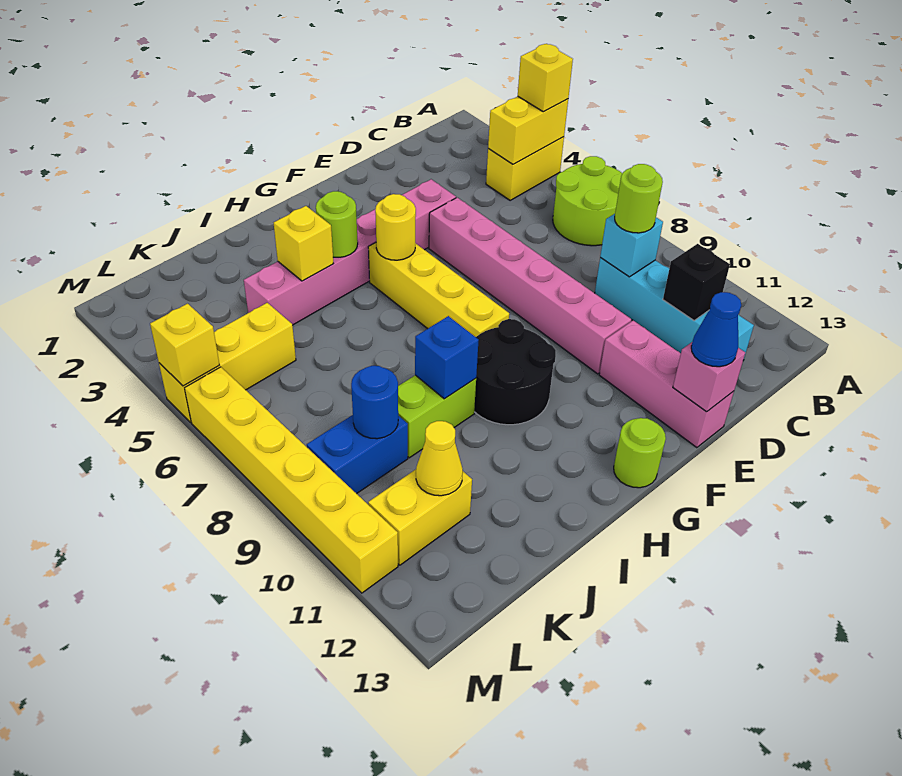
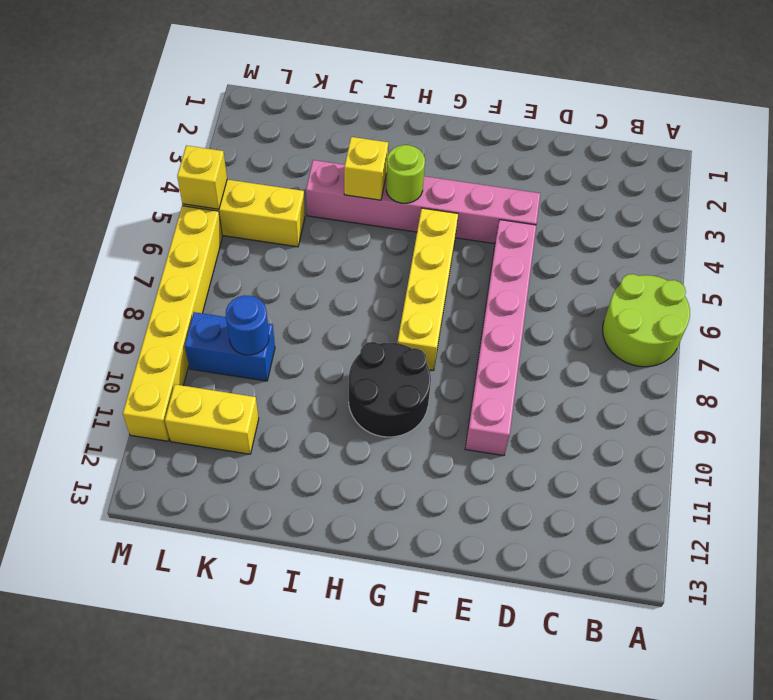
none -> yellow brick A4:B4 level 1
none -> cyan brick C9:C12 level 1
none -> pink brick E11:E13 level 1

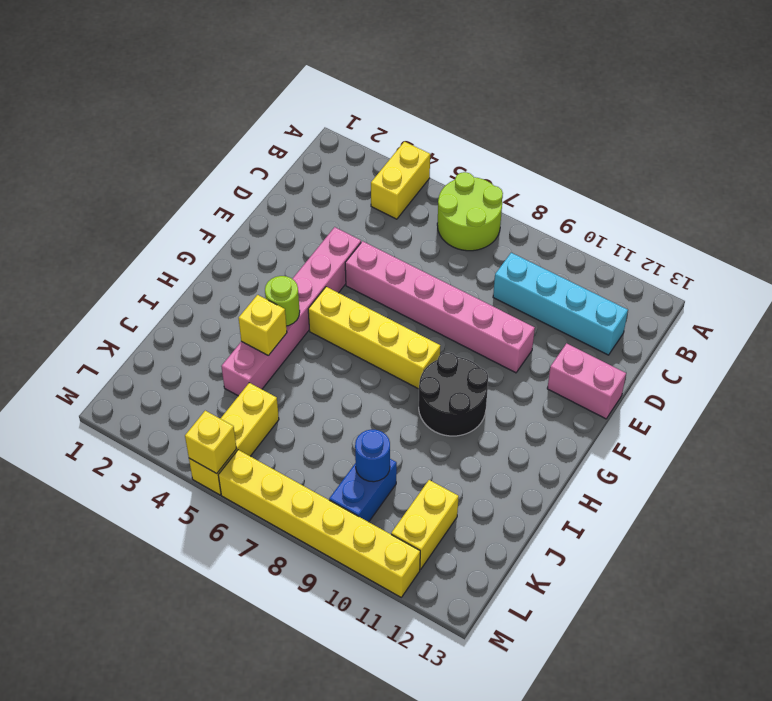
pink brick E12:E13 level 1 -> pink brick E11:E13 level 1
none -> lime round brick G13 level 1
none -> lime brick I9:J9 level 1
none -> yellow brick A4:B4 level 2

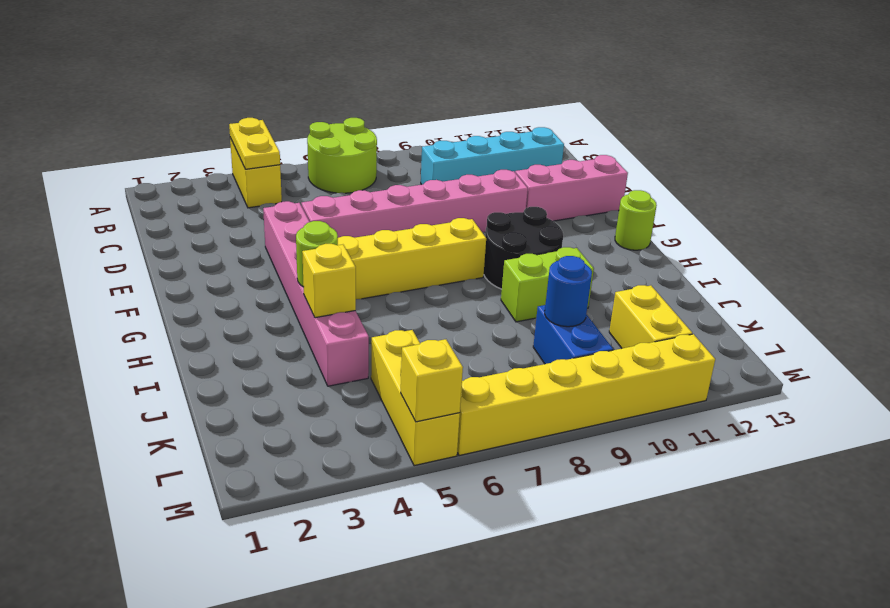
yellow plate A4:B4 level 2 -> yellow brick A4:B4 level 2
lime brick I9:I10 level 1 -> lime brick I9:J9 level 1
none -> cyan brick C9 level 2
none -> black brick C11 level 2
none -> pink brick E13 level 2

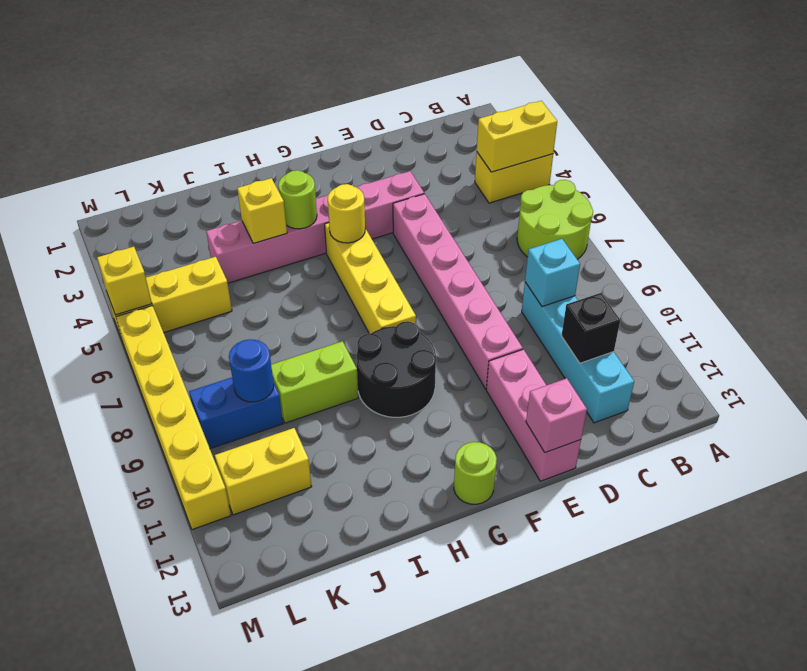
none -> blue brick I9 level 2
none -> yellow cone K11 level 2
none -> yellow brick A4 level 3

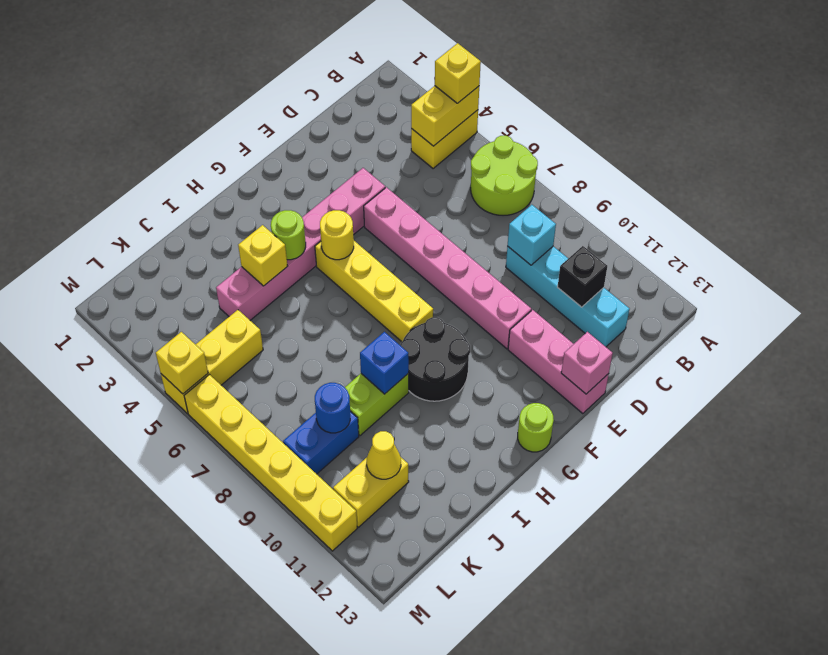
none -> lime round brick C9 level 3
none -> blue cone E13 level 3

